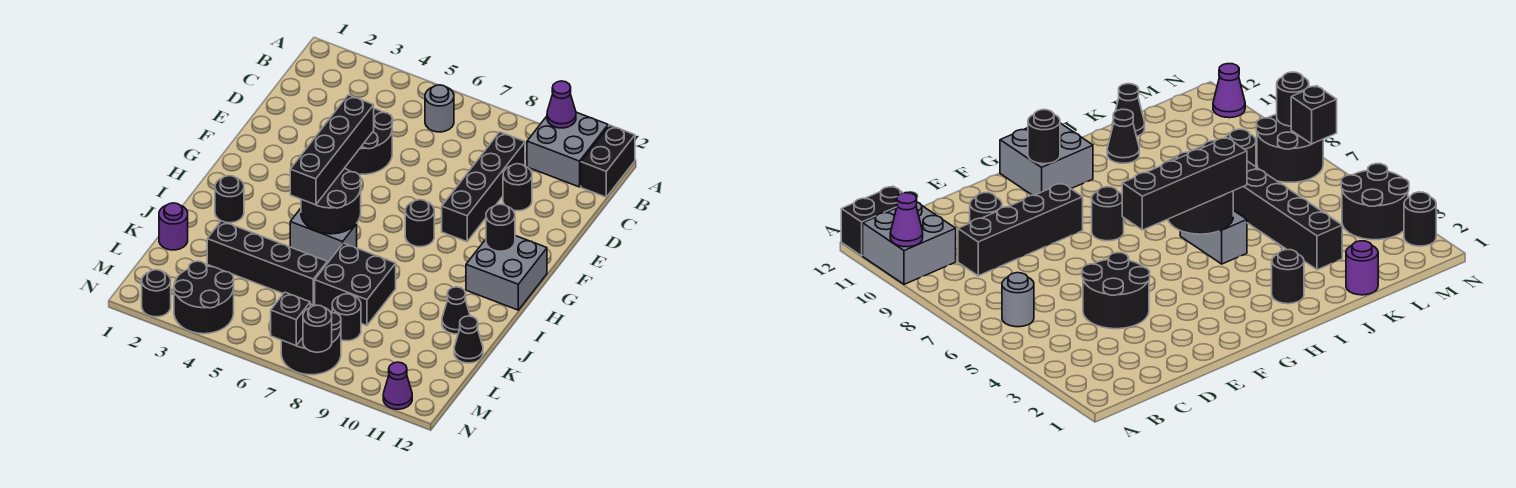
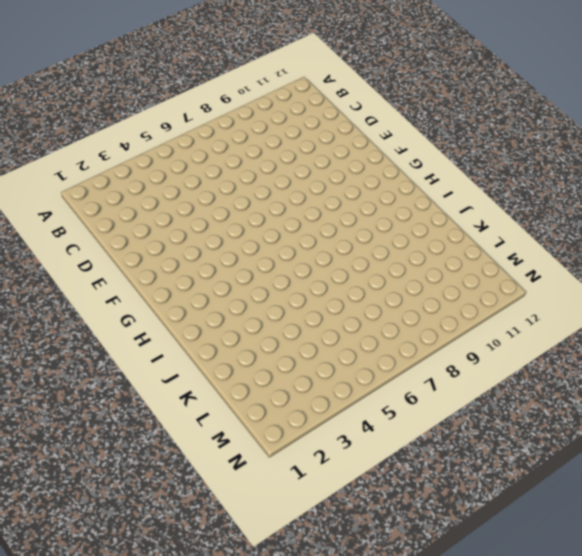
none -> grey brick A10:B11 level 1
none -> black brick A12:B12 level 1
none -> grey round brick B6 level 1

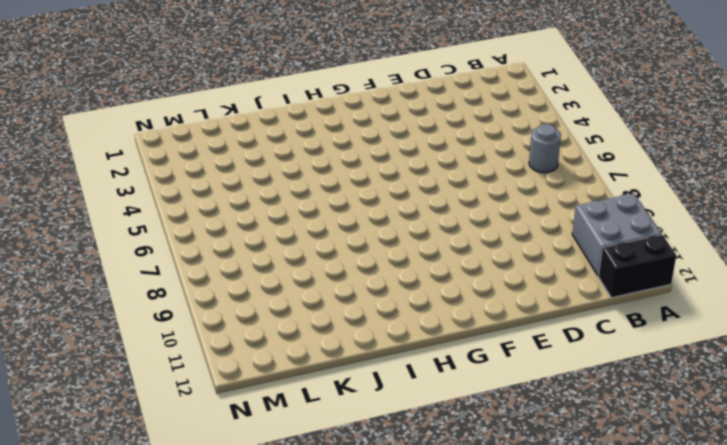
none -> black brick C9:F9 level 1
none -> black round brick D4:E5 level 1
none -> black round brick D10 level 1

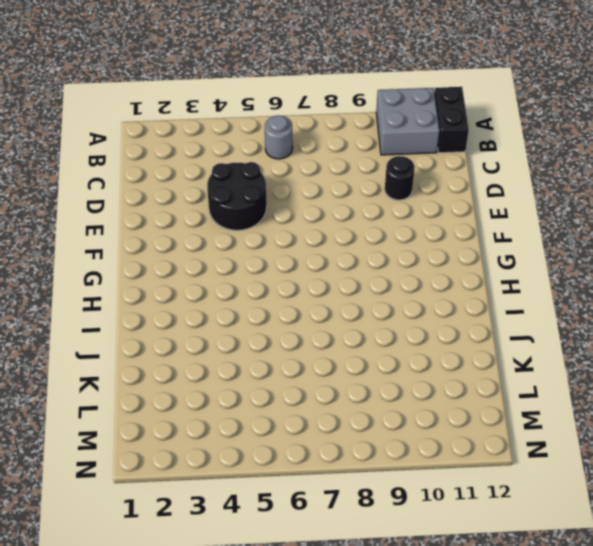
none -> black brick C9:F9 level 1
none -> black round brick G8 level 1
none -> grey brick G11:H12 level 1

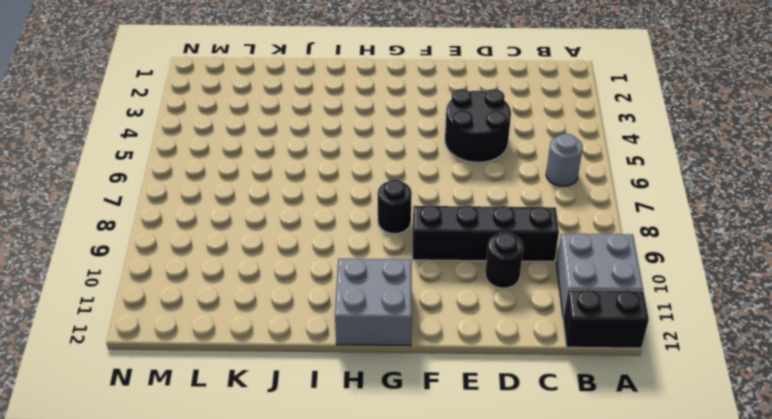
none -> black round brick I2 level 1
none -> grey brick I5:I6 level 1
none -> black brick J7:K8 level 1

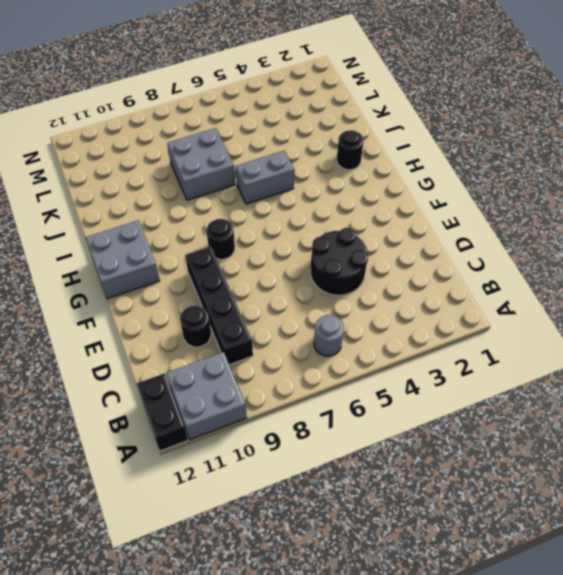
grey brick J7:K8 level 1 -> black brick J7:K8 level 1
none -> black cone J11 level 1
none -> purple round brick K1 level 1
none -> black brick K3:K6 level 1

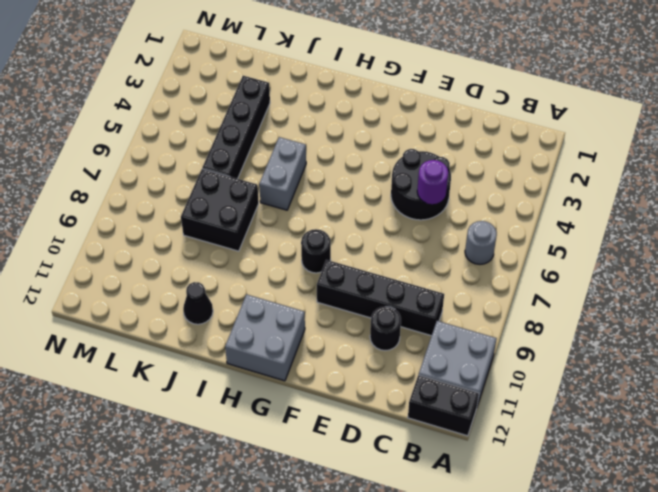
purple round brick D5 level 2 -> purple round brick K1 level 1
none -> black round brick I2 level 1
none -> black cone K12 level 1
none -> black round brick L8 level 1

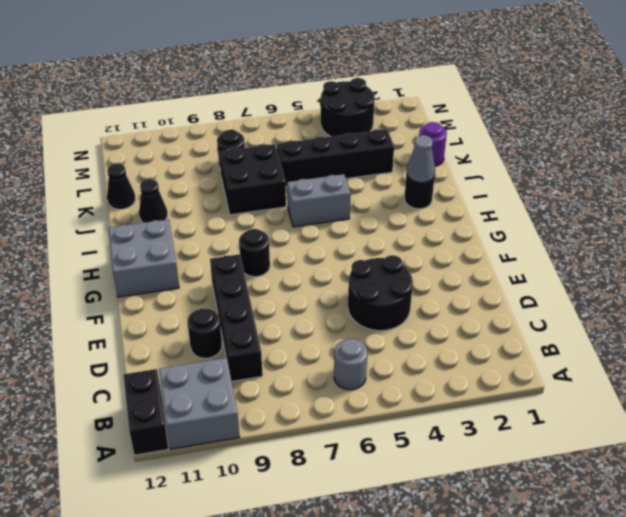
grey cone I2 level 2 -> none
none -> black round brick M7:N8 level 1
none -> black round brick N2 level 1
none -> purple cone N11 level 1

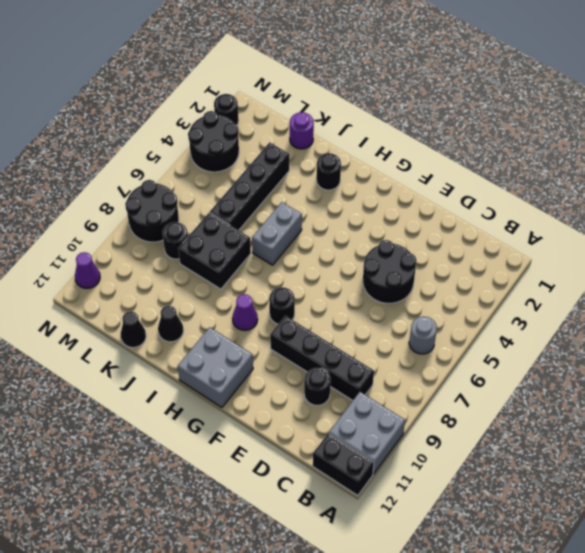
purple cone H9 level 1 -> purple cone A10 level 2
none -> black round brick G11 level 2
none -> black round brick H5:I6 level 2
none -> black brick N7 level 2

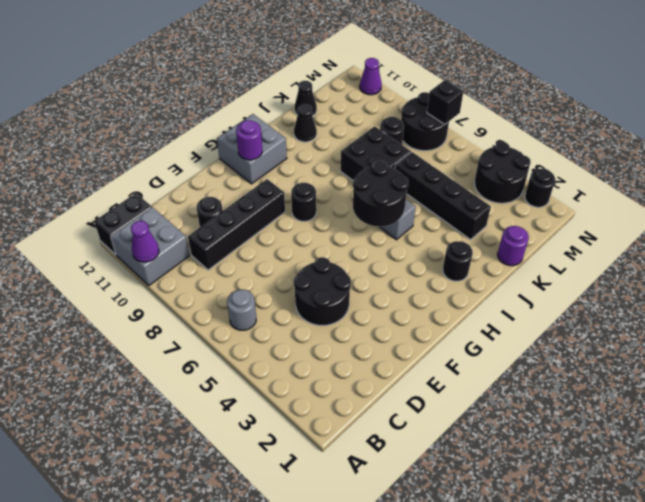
purple round brick G11 level 2 -> black round brick G11 level 2
none -> black round brick N8 level 2
none -> black brick F5:I5 level 3

